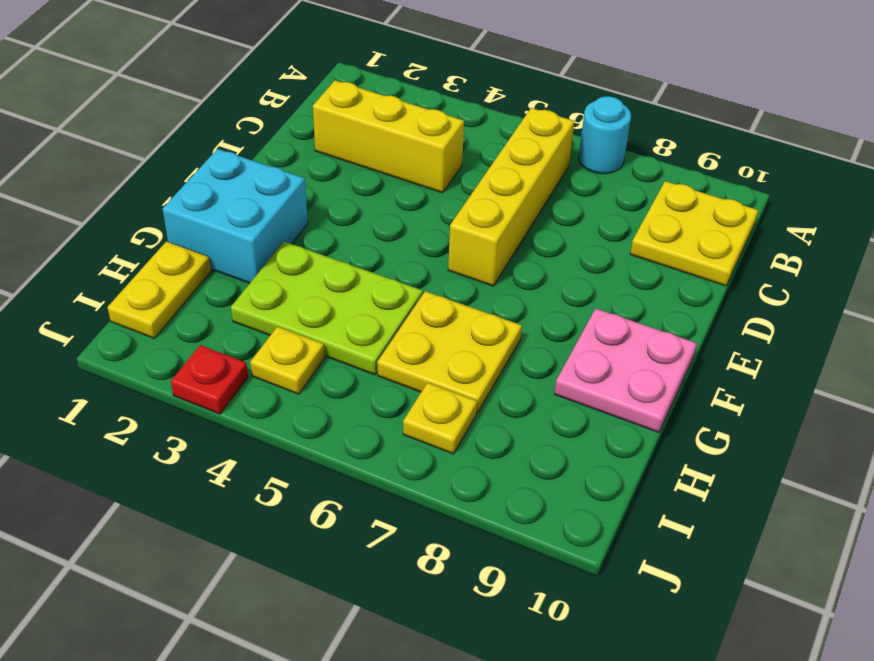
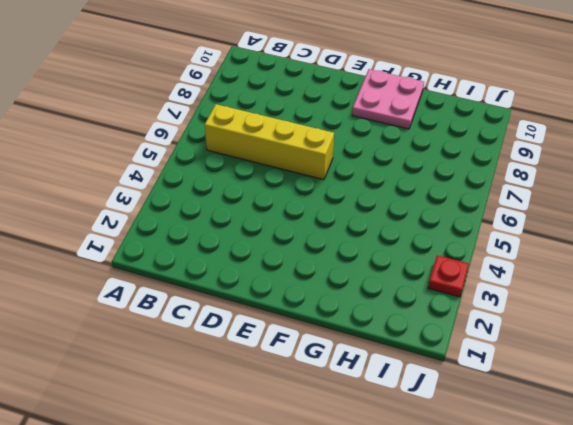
none -> cyan round brick A7 level 1
none -> yellow plate B9:C10 level 1
none -> yellow brick C2:C4 level 1

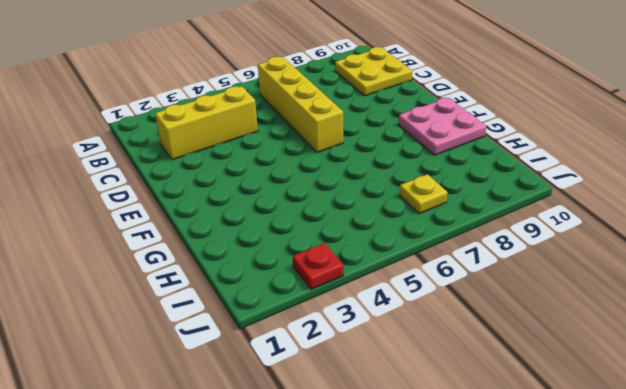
none -> cyan round brick A7 level 1
none -> cyan brick F1:G2 level 1
none -> lime plate G3:H5 level 1

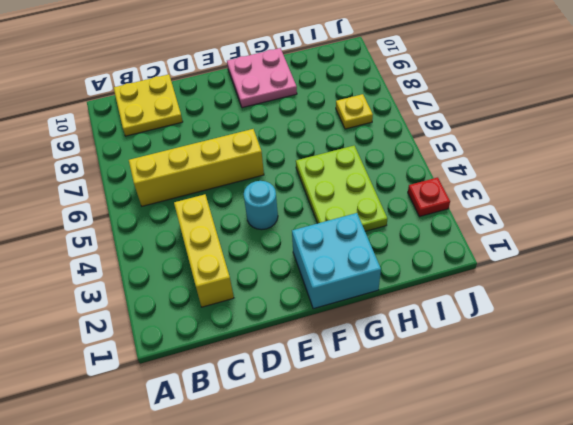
cyan round brick E4 level 1 -> cyan round brick A7 level 1
none -> yellow plate G6:H7 level 1
none -> yellow plate H1:I1 level 1
none -> yellow plate I4 level 1

